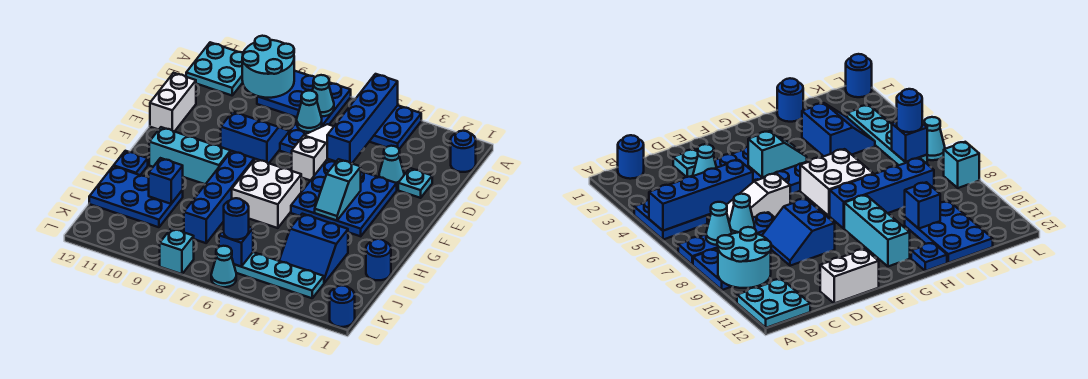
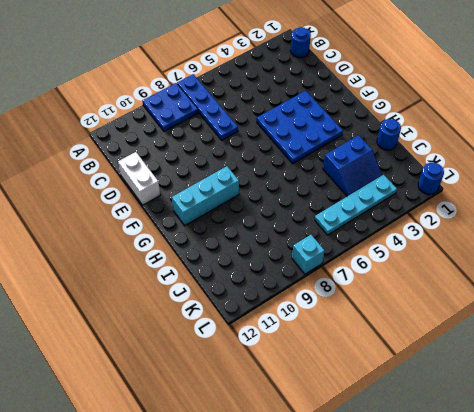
none -> blue plate A4:B5 level 1
none -> cyan plate A11:B12 level 1
none -> white slope C6:E6 level 1 top E
none -> cyan plate D2 level 1

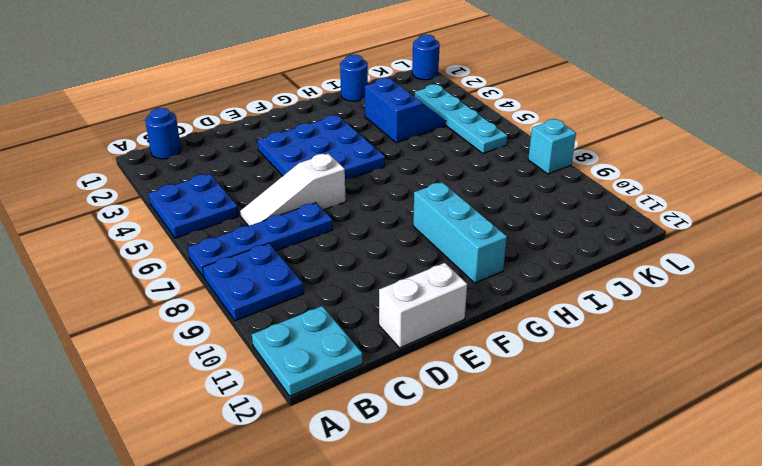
none -> cyan plate D2 level 1
none -> cyan cone D3 level 1
none -> blue slope D8:E9 level 1 top E
none -> white brick G6:H7 level 1

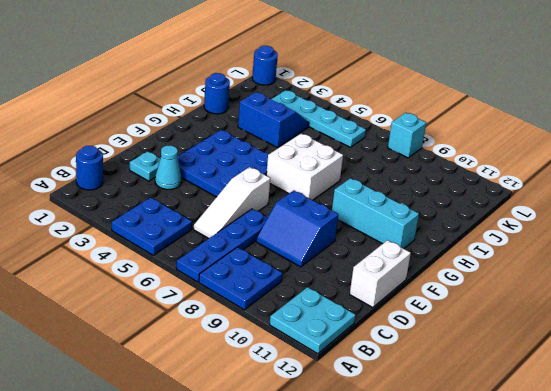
none -> blue brick G8:J8 level 1
none -> blue plate H12 level 1
none -> blue plate I10:J12 level 1
none -> cyan cone L6 level 1

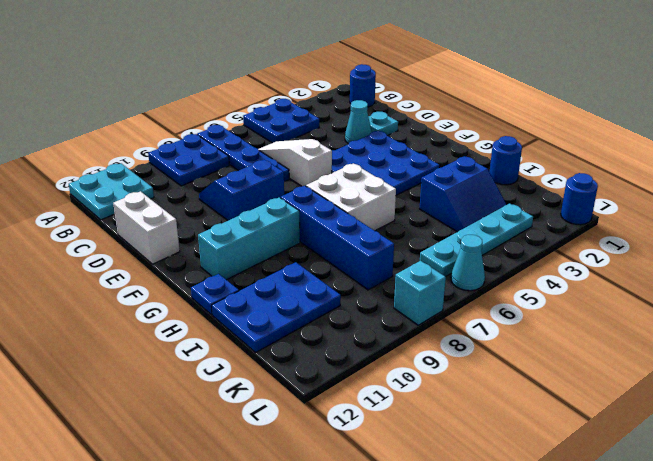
none -> blue brick A5:D5 level 2
none -> cyan round brick A9:B10 level 2
none -> cyan cone B7 level 2
none -> cyan cone C7 level 2

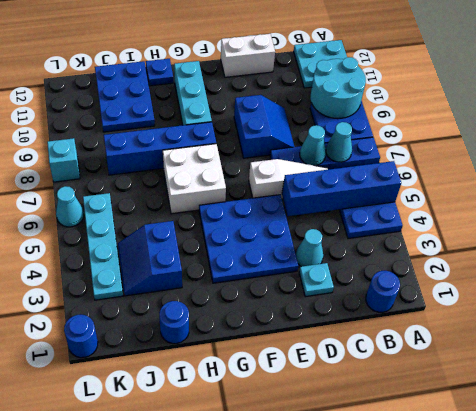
none -> cyan slope F4:G4 level 2 top F
none -> blue brick I10 level 2
none -> blue brick K6 level 2
none -> blue round brick K6 level 3

